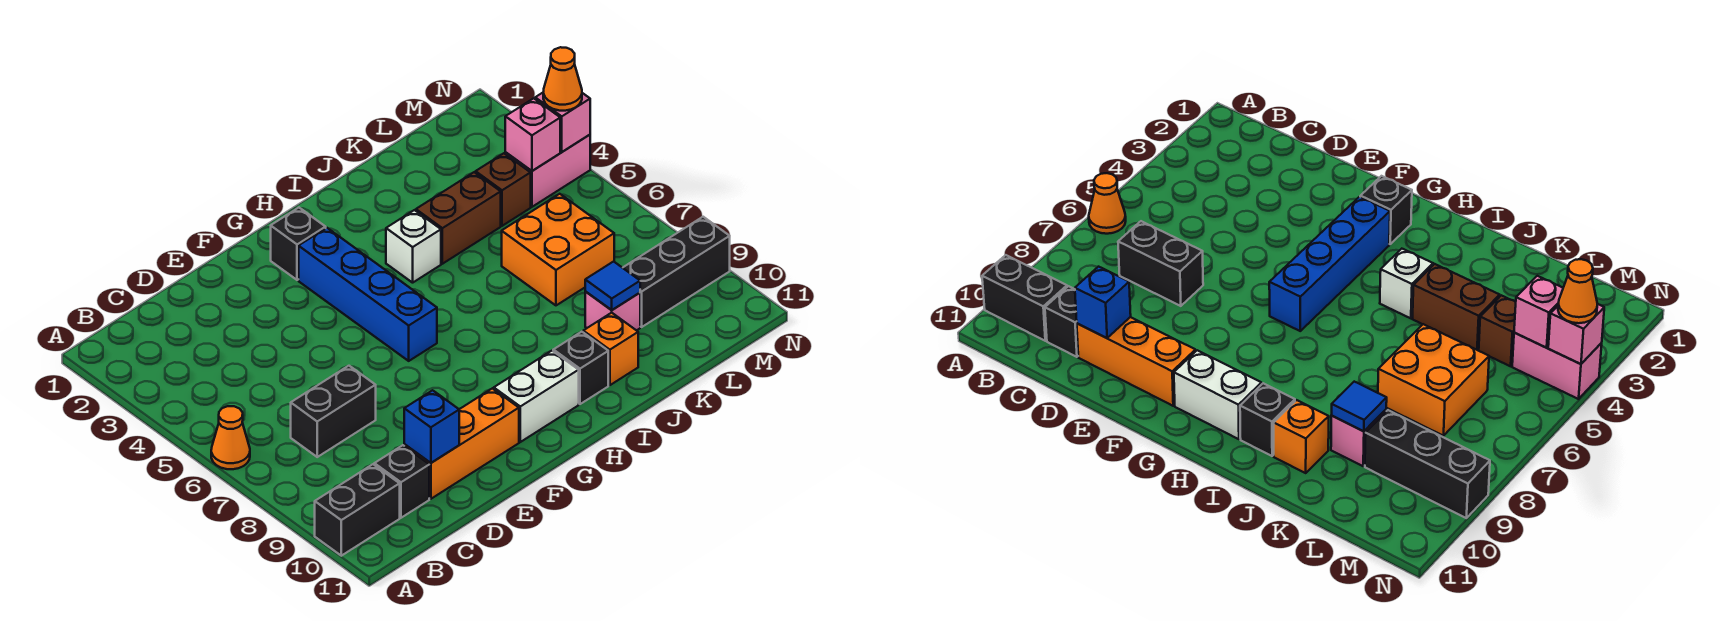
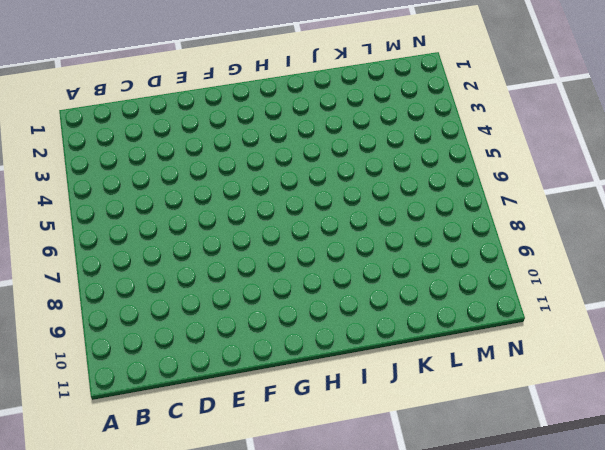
none -> orange cone A6 level 1
none -> black brick A10:B10 level 1
none -> black brick C7:D7 level 1

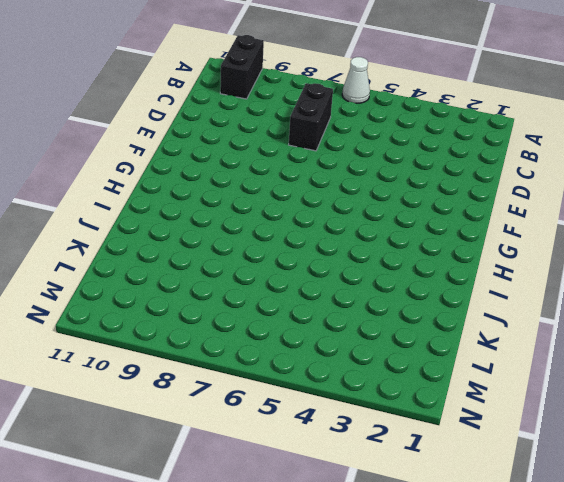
white cone A6 level 1 -> orange cone A6 level 1
none -> black brick C10 level 1
none -> orange brick D10:F10 level 1
none -> black brick G2 level 1

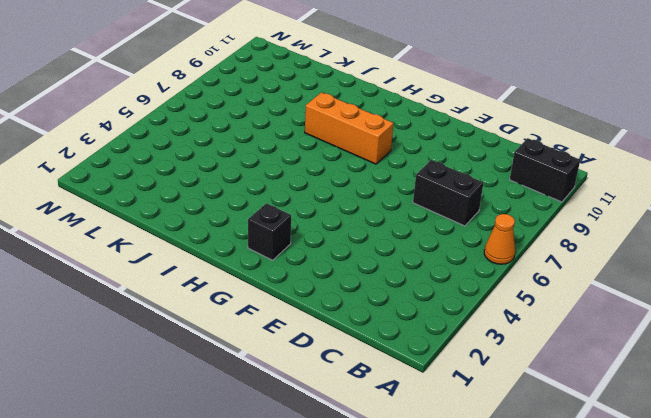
orange brick G8:I8 level 1 -> orange brick D10:F10 level 1
none -> black brick C10 level 1
none -> blue brick G3:G6 level 1
none -> white brick G10:H10 level 1

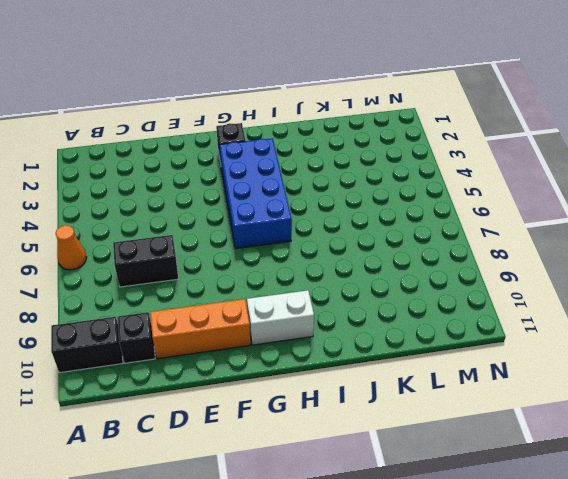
blue brick G3:H6 level 1 -> blue brick G3:G6 level 1
none -> white brick I4 level 1
none -> black brick I10 level 1
none -> brown brick J4:K4 level 1

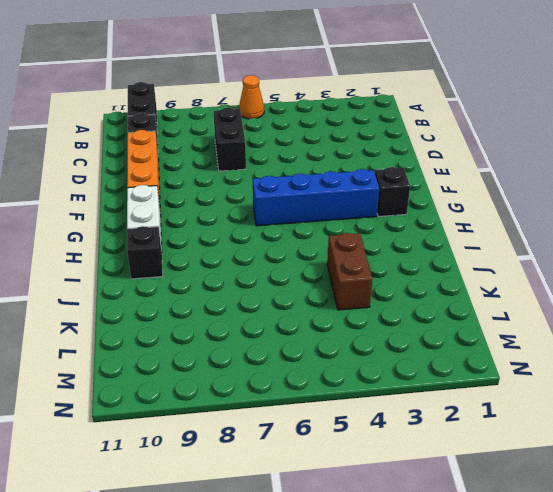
none -> white brick I4 level 1
none -> orange brick J10 level 1
none -> orange brick K6:L7 level 1

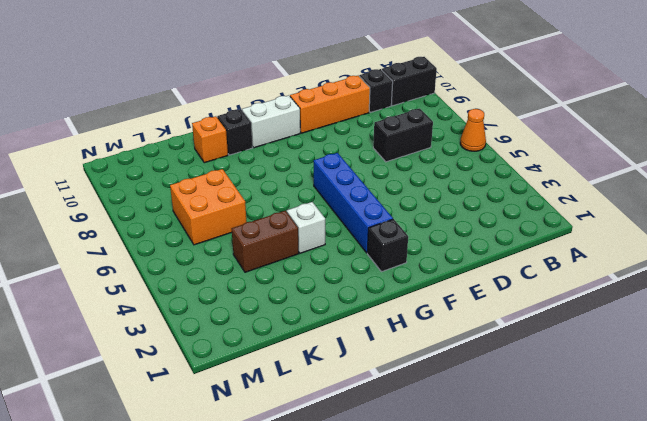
none -> pink brick K9 level 1
none -> brown brick L4 level 1
none -> black brick L9:N9 level 1

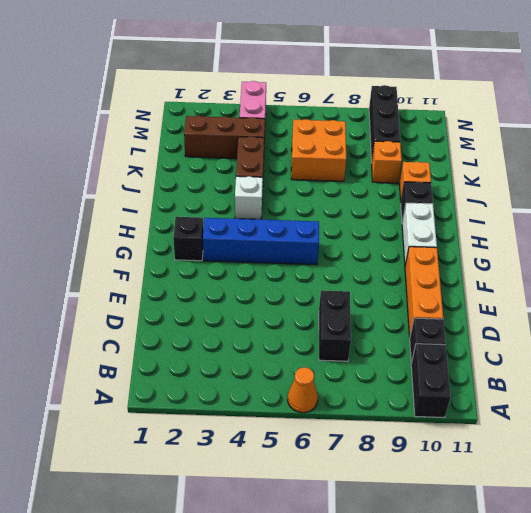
orange brick K9 level 1 -> pink brick K9 level 1
brown brick L2:L4 level 1 -> brown brick L4 level 1
none -> blue brick D10 level 2
none -> blue tile K9 level 2
none -> pink brick M4 level 2

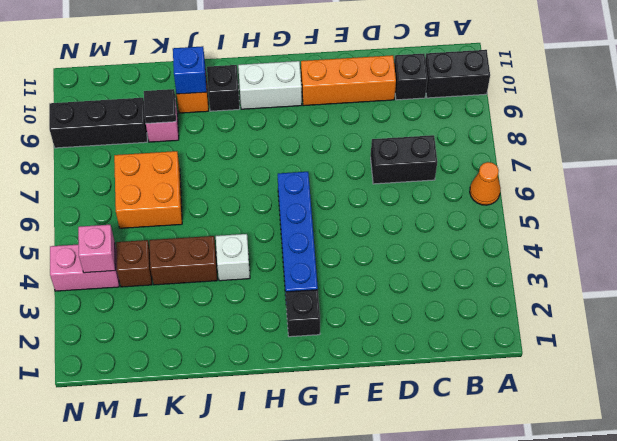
blue brick J10 level 2 -> blue brick D10 level 2
black tile K9 level 2 -> blue tile K9 level 2
none -> pink brick N4 level 2
none -> orange cone N4 level 3

